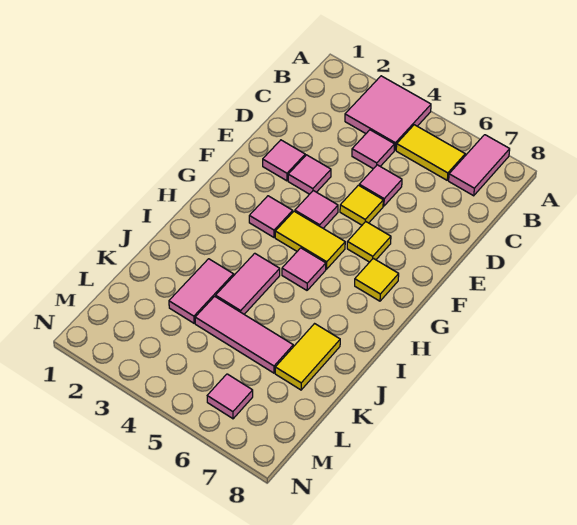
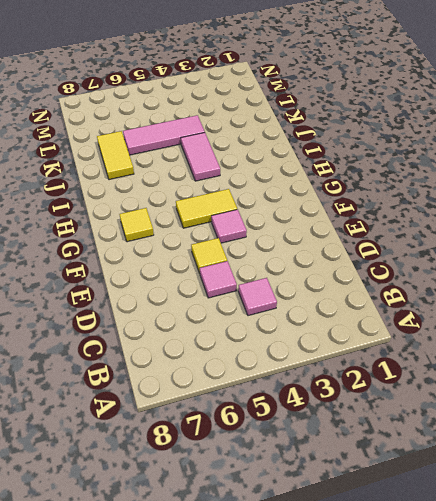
none -> pink tile A3:B4 level 1
none -> pink tile A7:B7 level 1
none -> yellow tile B5:B6 level 1

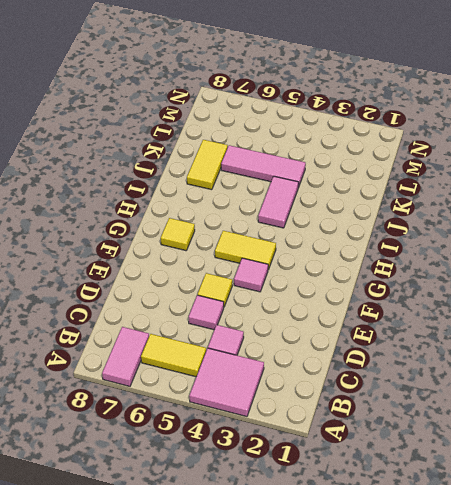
none -> pink tile E2 level 1
none -> pink tile E3 level 1
none -> yellow tile F6 level 1

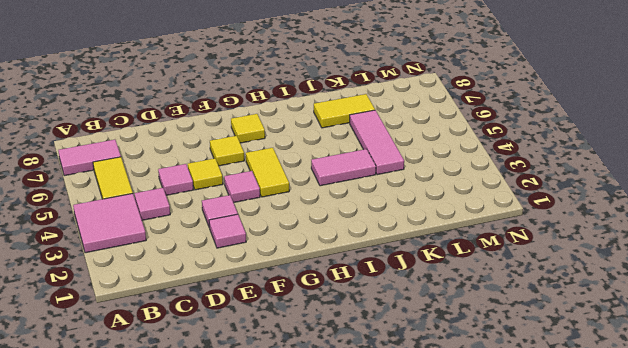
none -> pink tile G3 level 1
none -> pink tile H5 level 1
none -> pink tile J3:K3 level 1

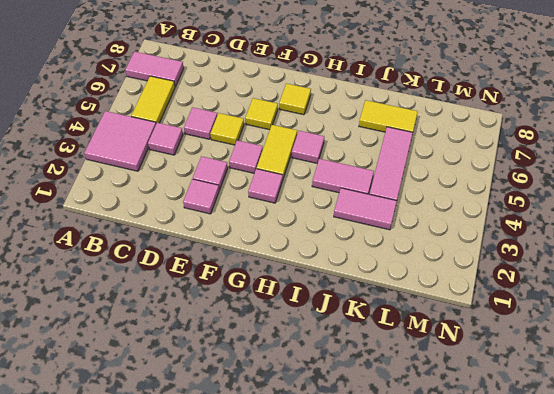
none -> pink tile M6 level 1

